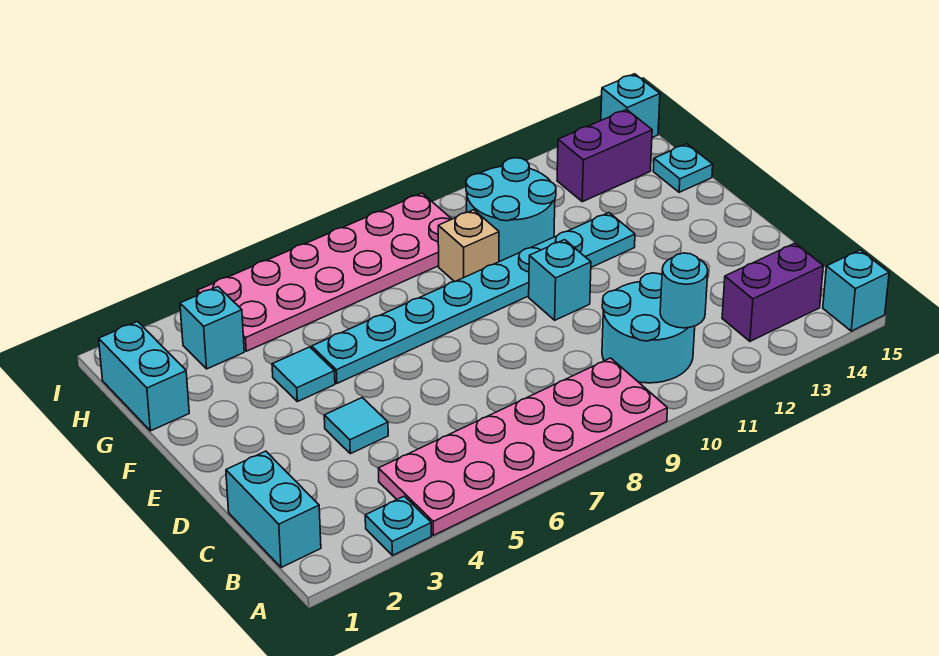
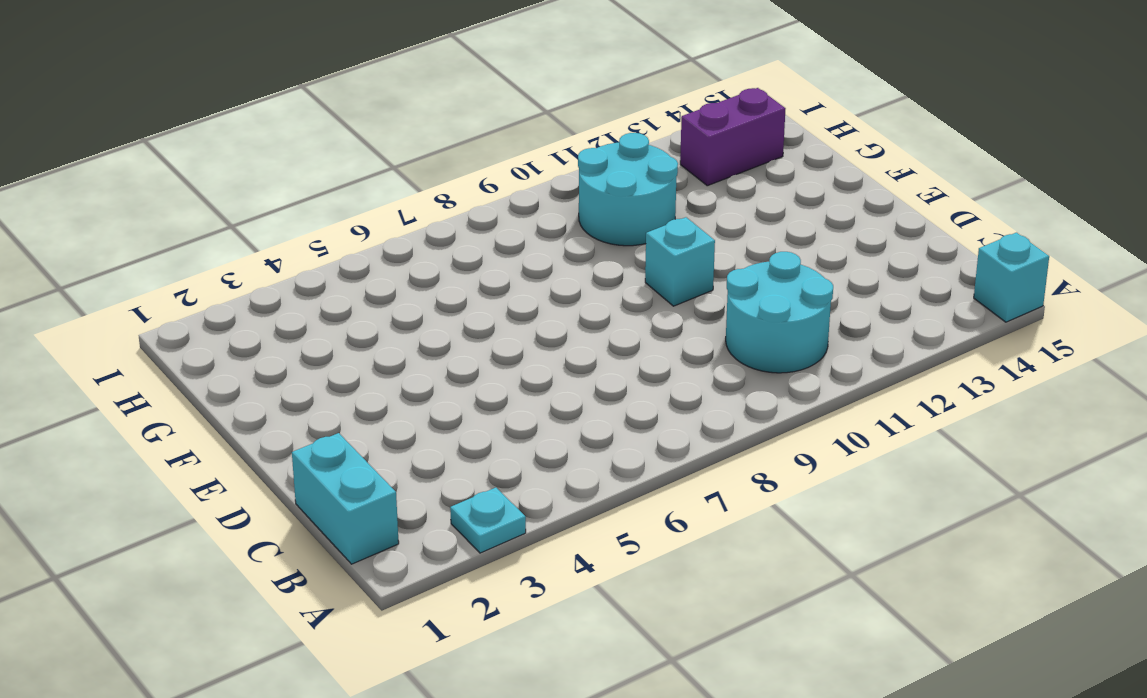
none -> pink plate A4:B9 level 1
none -> purple brick B13:B14 level 1
none -> cyan tile D4 level 1

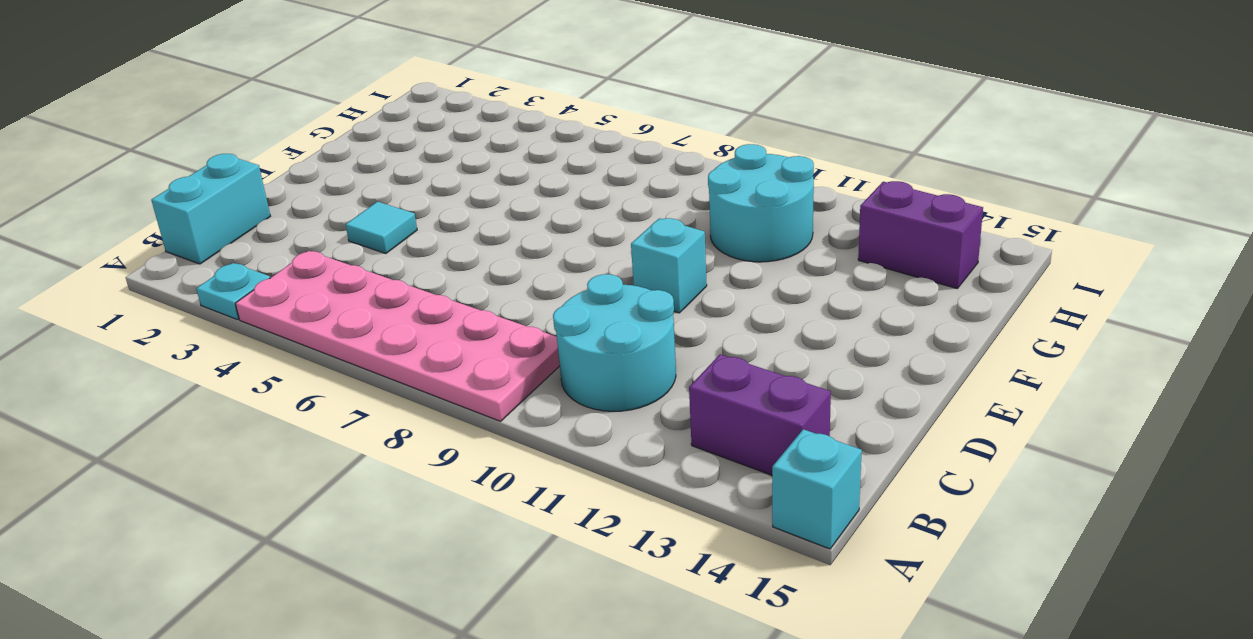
none -> cyan tile F4 level 1
none -> cyan plate F5:F12 level 1
none -> cyan brick G1:H1 level 1

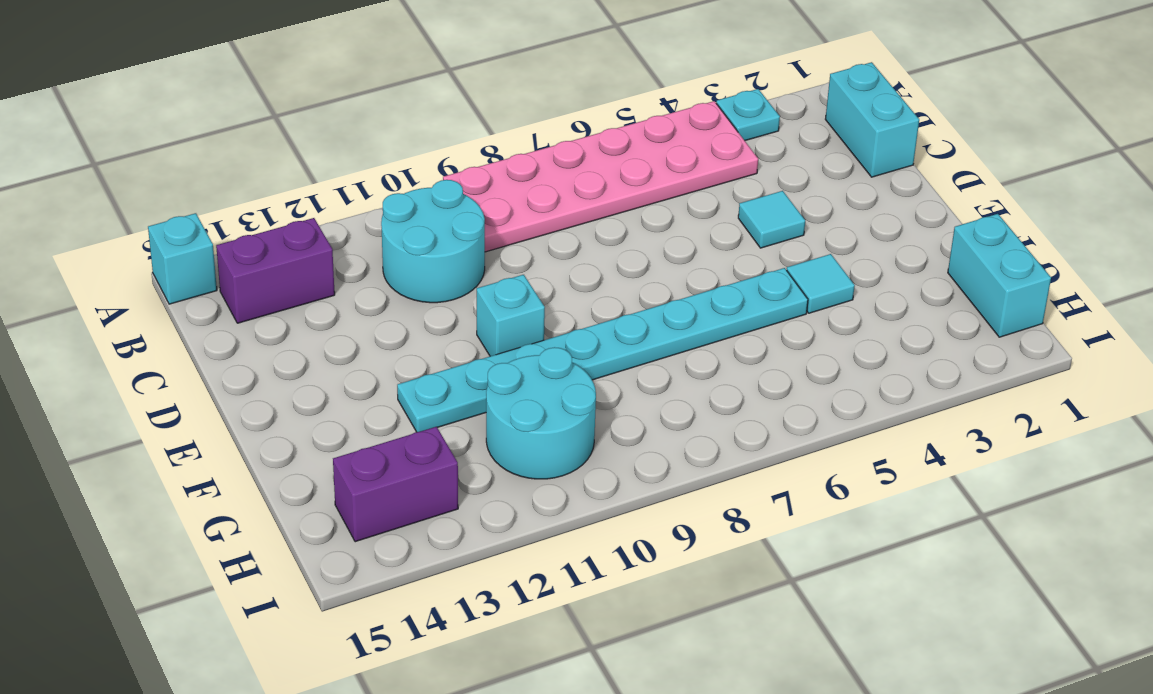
none -> tan brick G9 level 1
none -> cyan plate G15 level 1
none -> cyan brick H3 level 1

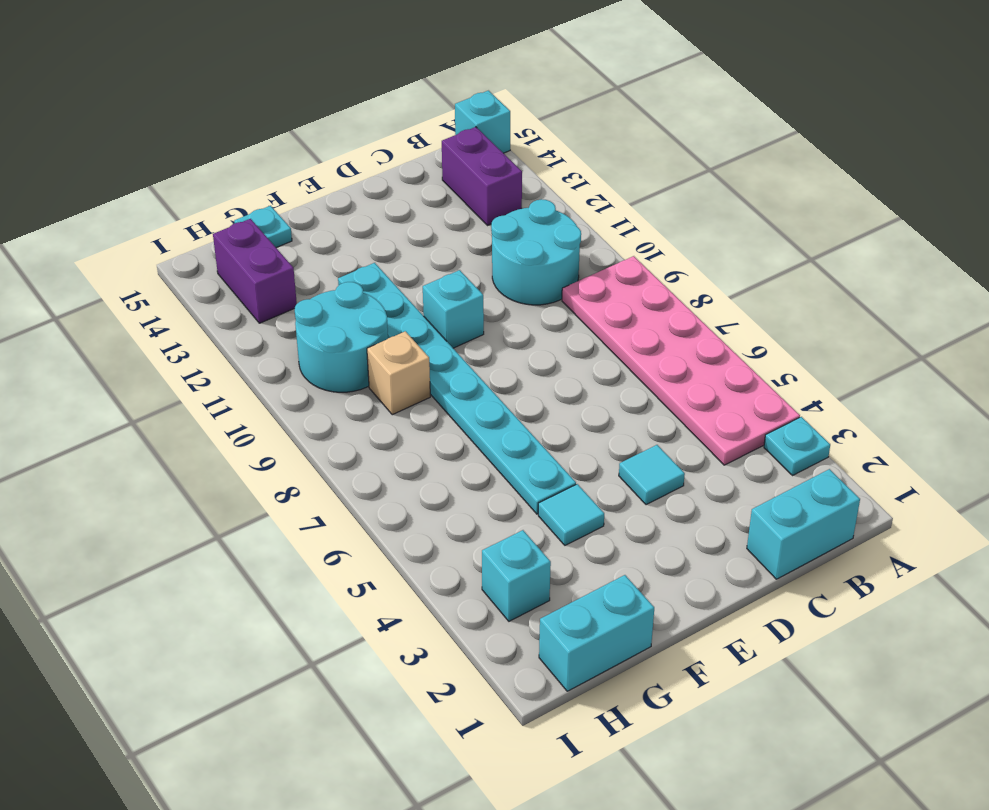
none -> pink plate H4:I9 level 1
none -> cyan brick I15 level 1
none -> cyan round brick B11 level 2

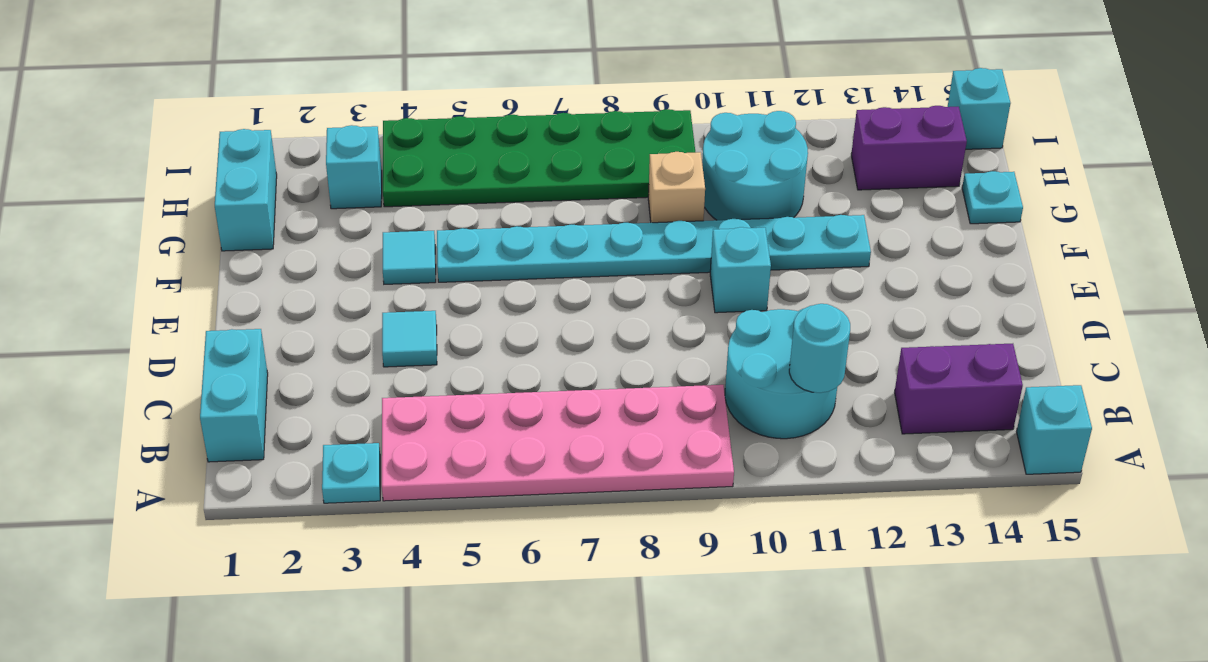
green plate H4:I9 level 1 -> pink plate H4:I9 level 1

